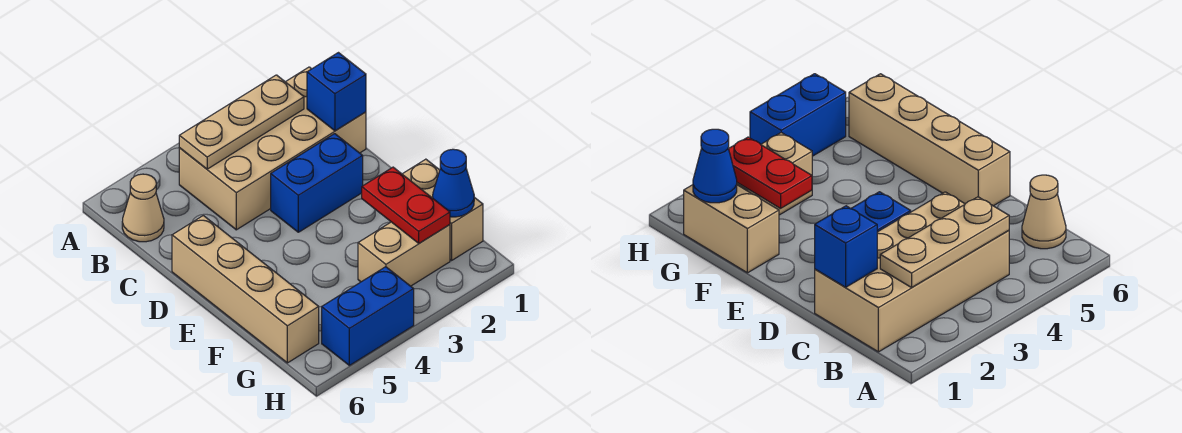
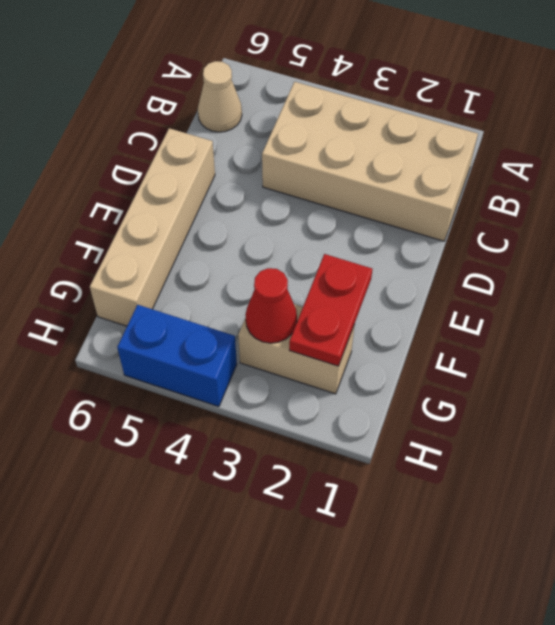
red cone G3 level 2 -> none
none -> blue brick D2:D3 level 1
none -> tan brick F1:G1 level 1

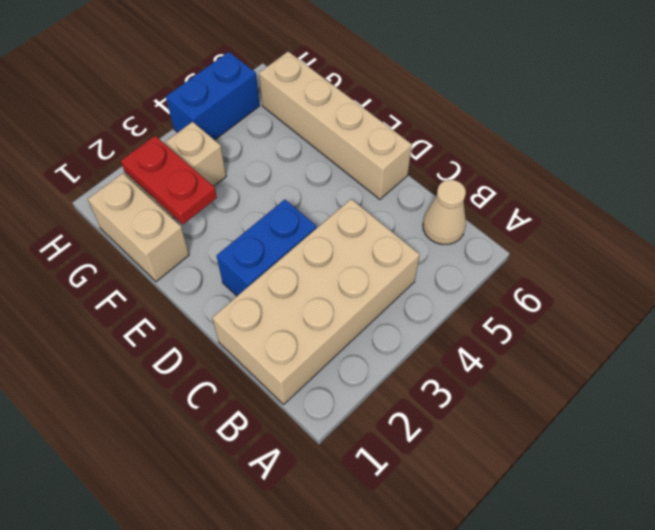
none -> tan plate B2:B4 level 2
none -> blue brick C1 level 2

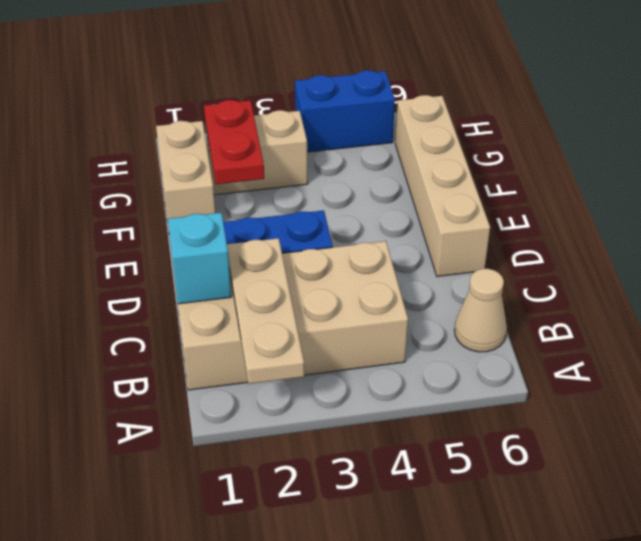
tan plate A2:C2 level 2 -> tan plate B2:B4 level 2
cyan brick C1 level 2 -> blue brick C1 level 2
none -> blue cone G1 level 2

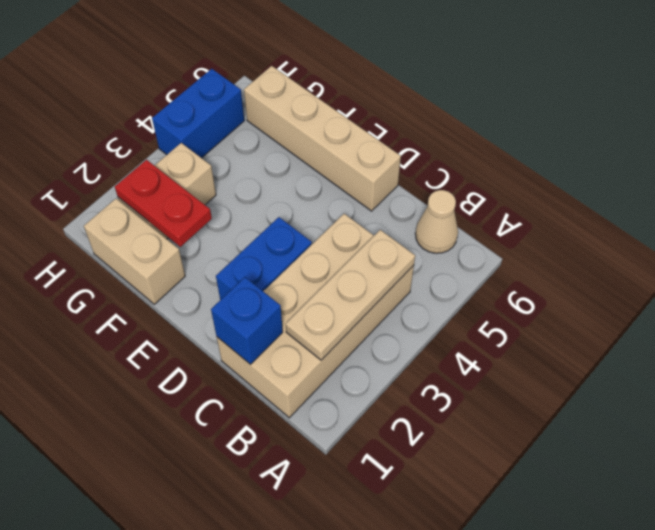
none -> blue cone G1 level 2

